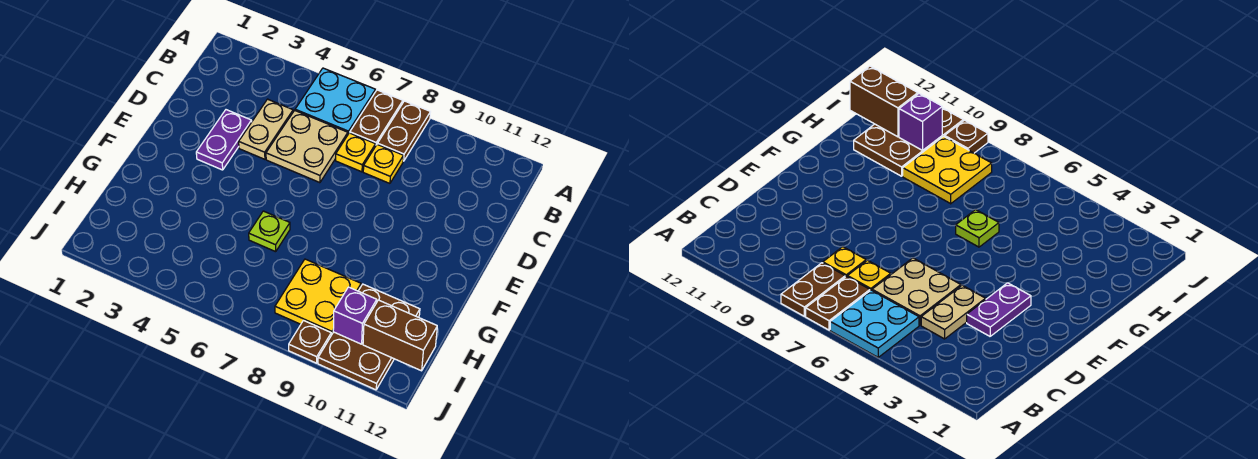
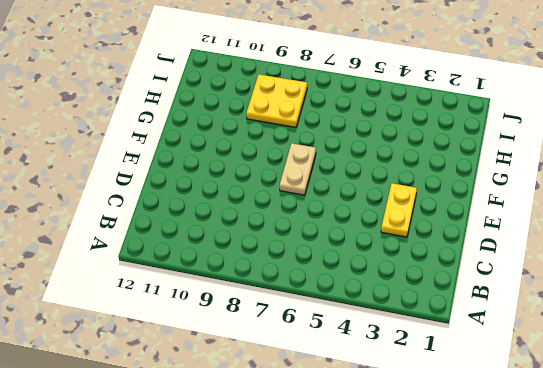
yellow plate D3:E3 level 1 -> purple plate D3:E3 level 1
tan plate E7:F7 level 1 -> tan plate C4:D4 level 1
none -> cyan plate A5:B6 level 1
none -> brown plate A7:B7 level 1
none -> brown plate A8:B8 level 1

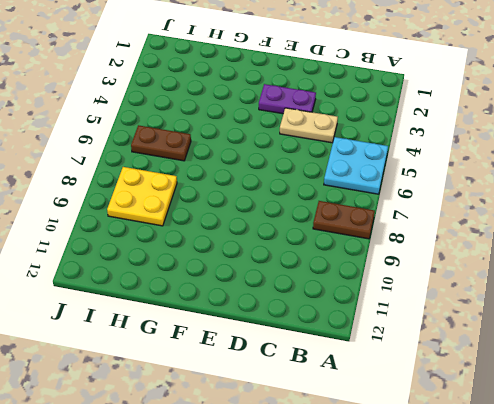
brown plate H6:I6 level 1 -> brown plate A7:B7 level 1
none -> tan plate C5:D6 level 1
none -> yellow plate C7 level 1
none -> yellow plate C8 level 1

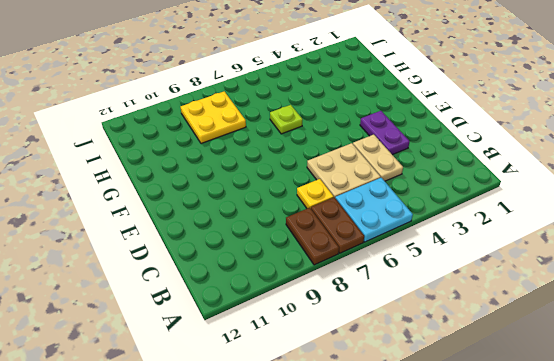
none -> yellow plate C8 level 1
none -> brown plate H10:J11 level 1
none -> brown plate J9 level 1

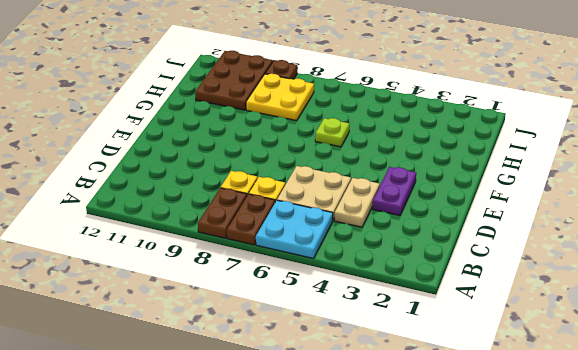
none -> purple brick I10 level 2
none -> brown brick I11:I12 level 2

